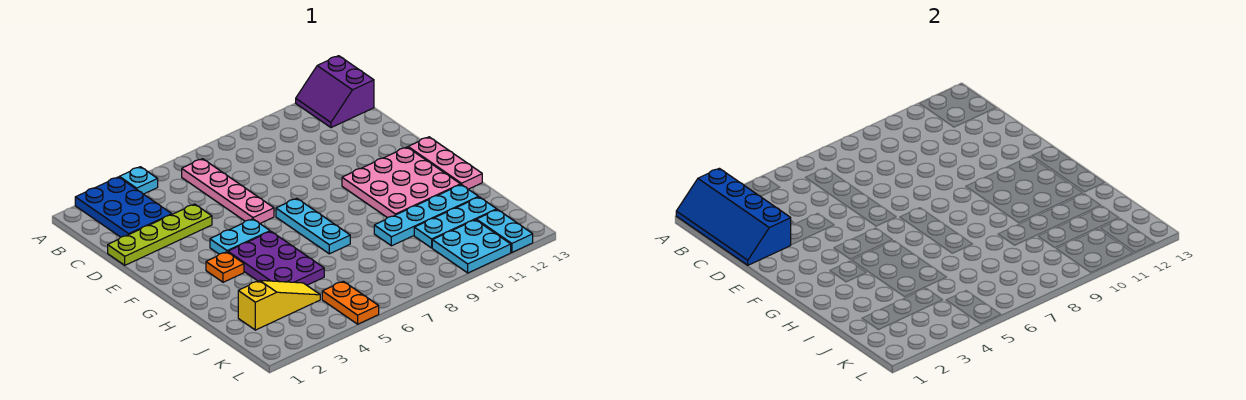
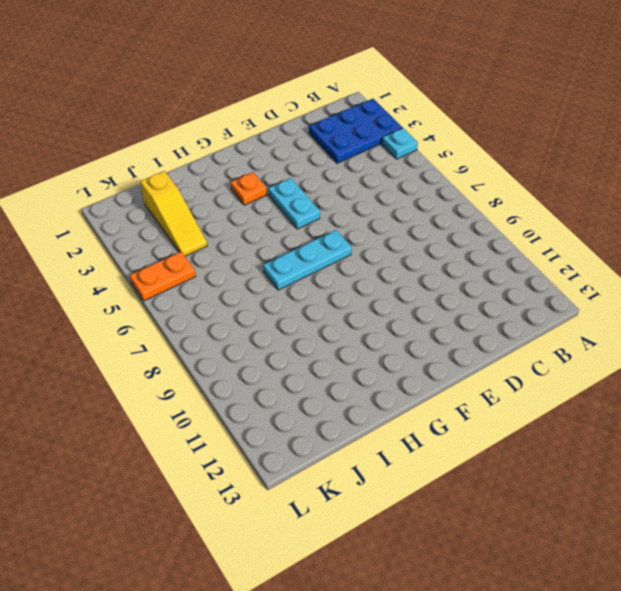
none -> purple slope A12:B13 level 1 top 13
none -> pink plate B6:E6 level 1
none -> lime plate D1:D4 level 1

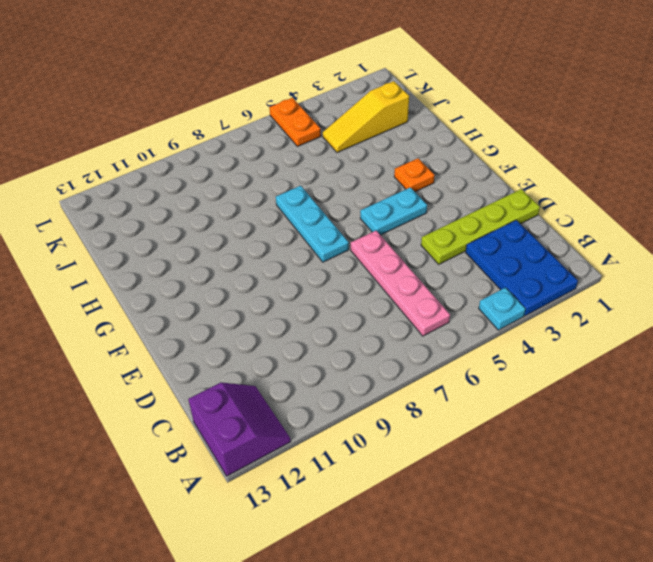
none -> pink plate F10:H12 level 1
none -> pink plate F13:H13 level 1
none -> purple plate G4:I5 level 1

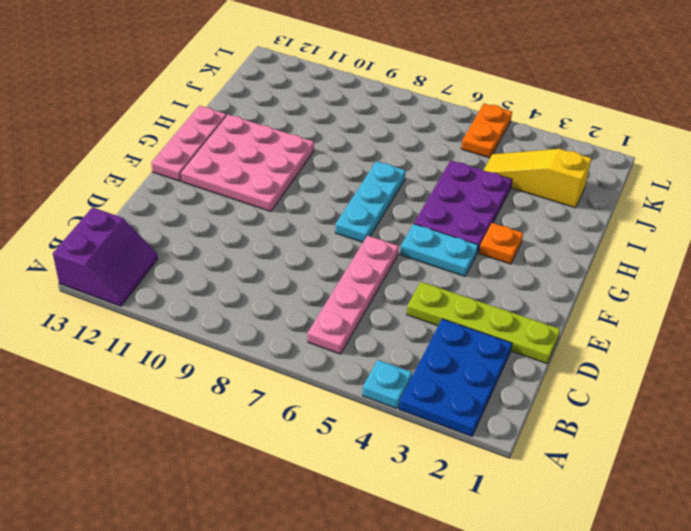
none -> cyan plate I9:I12 level 1
none -> cyan plate J10:J12 level 1
none -> cyan plate K10:L11 level 1

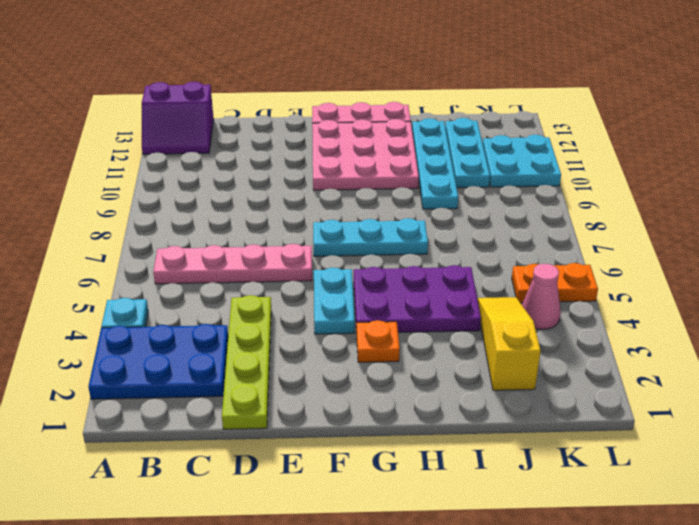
pink cone K4 level 1 -> none
none -> cyan plate K12:L12 level 1
none -> blue slope A1:D2 level 2 top 2

